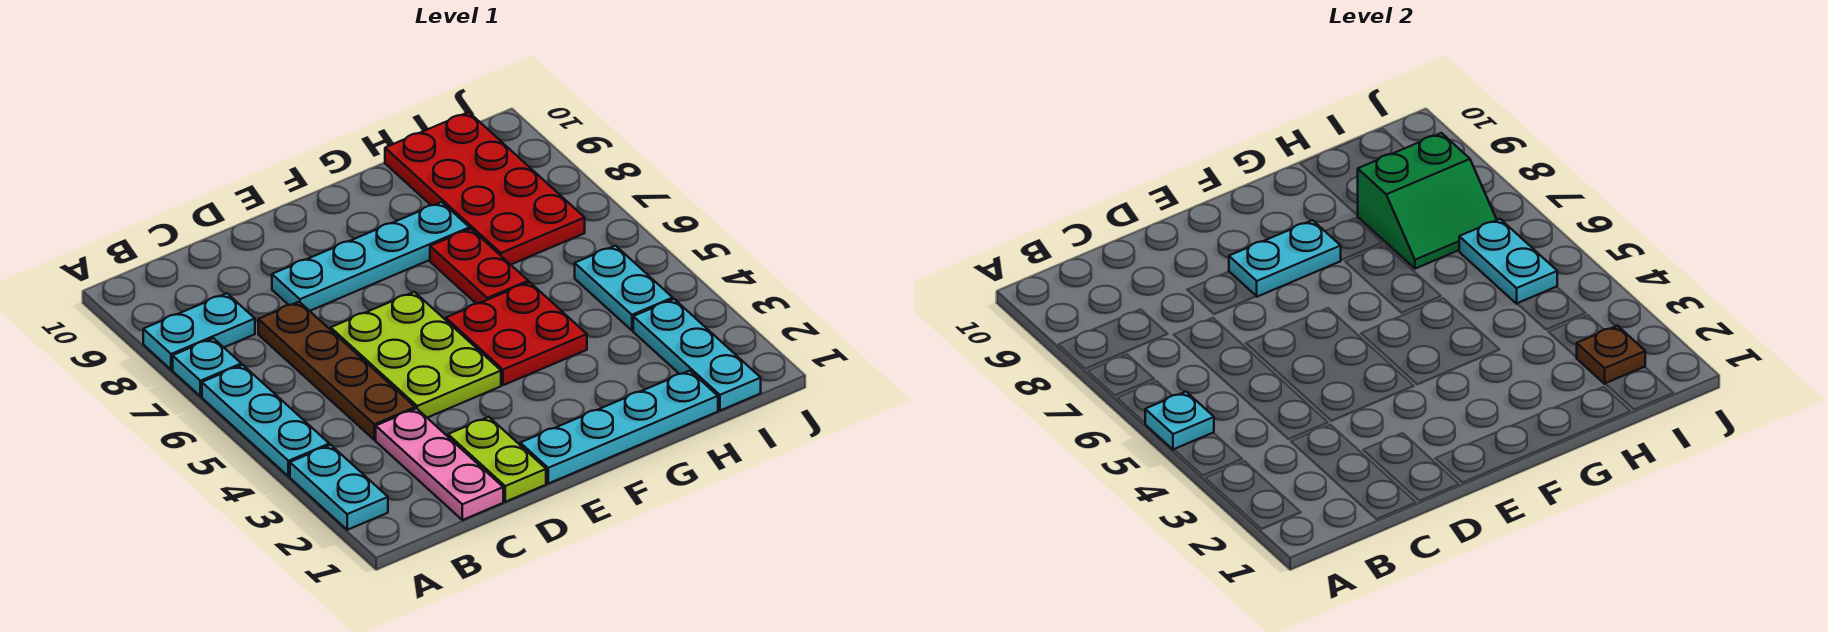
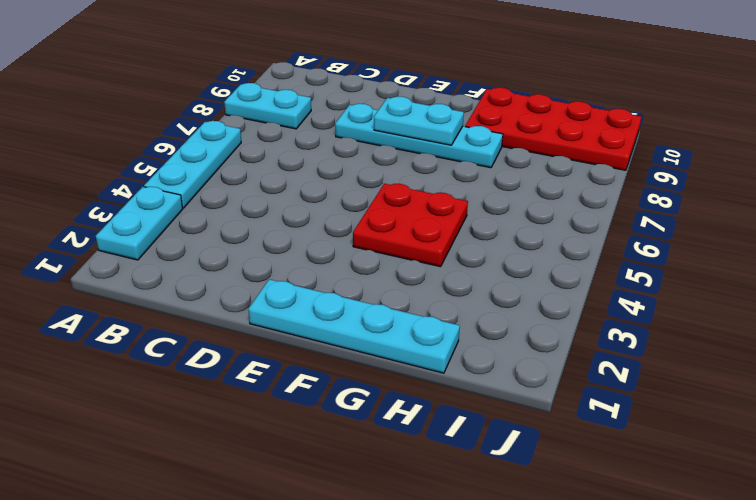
red plate G9:J10 level 1 -> red plate H7:I10 level 1
none -> cyan plate A7 level 1
none -> pink plate C1:C3 level 1
none -> brown plate C4:C7 level 1

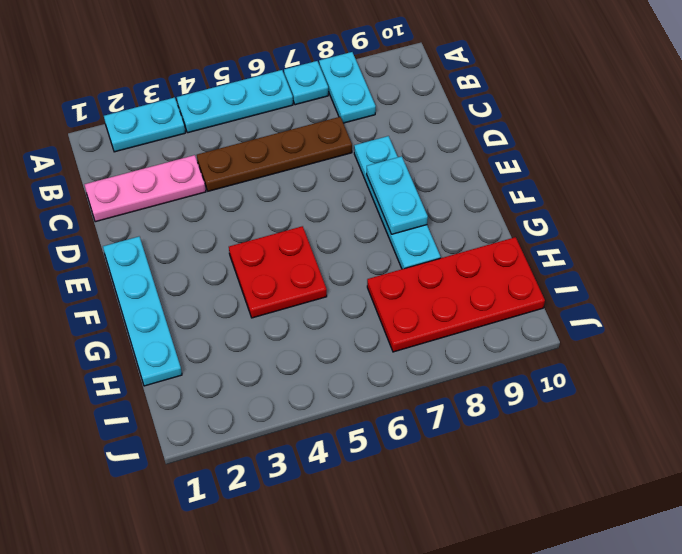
none -> lime plate D1:D2 level 1
none -> lime plate D4:E6 level 1
none -> red plate G6:G7 level 1

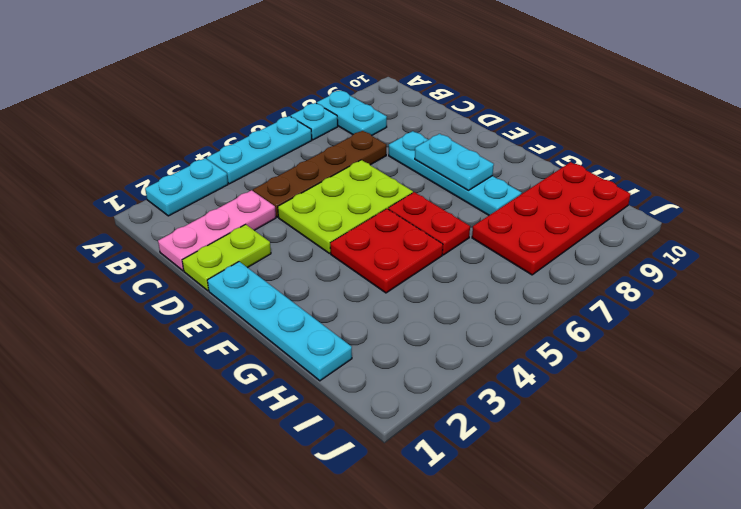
red plate F6:G6 level 1 -> red plate G6:G7 level 1
none -> cyan plate I1:I3 level 1
none -> cyan plate I4:I5 level 1
none -> cyan plate A5 level 2

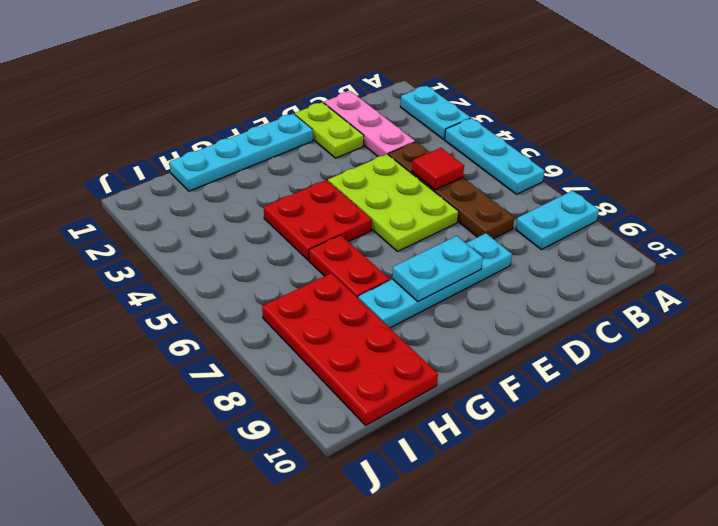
red tile C5 level 2 -> none
none -> cyan plate A7 level 1
none -> cyan plate I1:I3 level 1
none -> cyan plate I4:I5 level 1

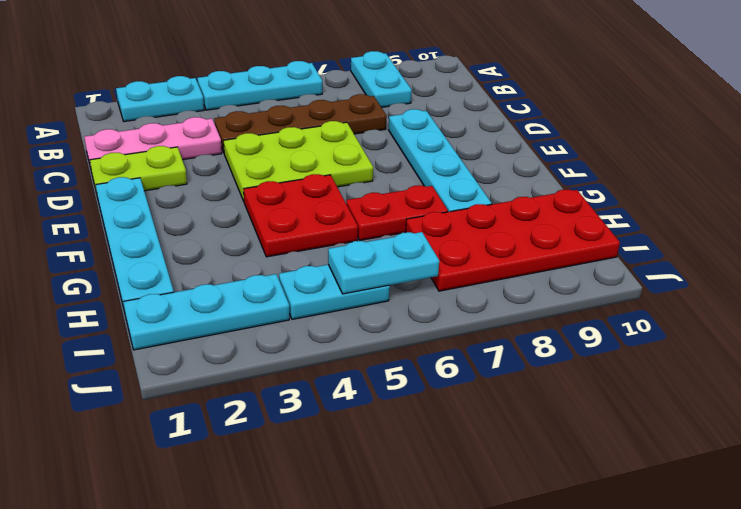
none -> cyan plate A7 level 1
none -> cyan plate A5 level 2
none -> cyan plate E8:F8 level 2

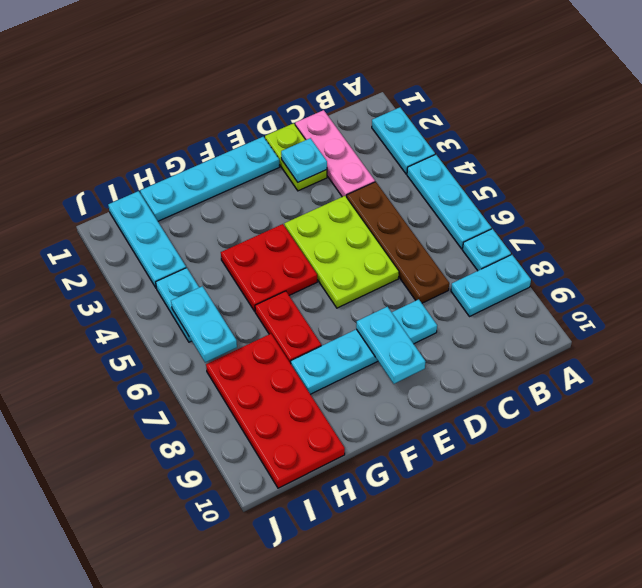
cyan plate D2 level 2 -> cyan plate A5 level 2
cyan plate E8:E9 level 2 -> cyan plate E8:F8 level 2
none -> green slope H7:I8 level 2 top 8
none -> brown plate I2 level 2

